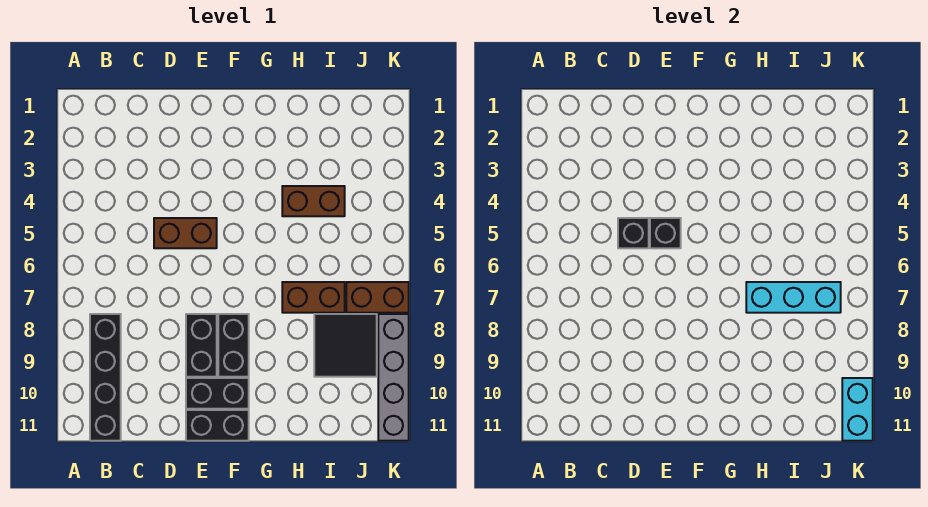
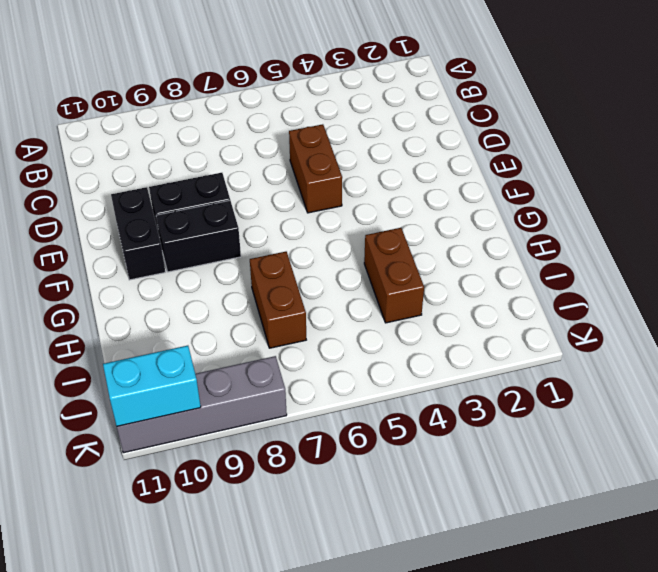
none -> black brick B8:B11 level 1
none -> black brick E11:F11 level 1
none -> black tile I8:J9 level 1

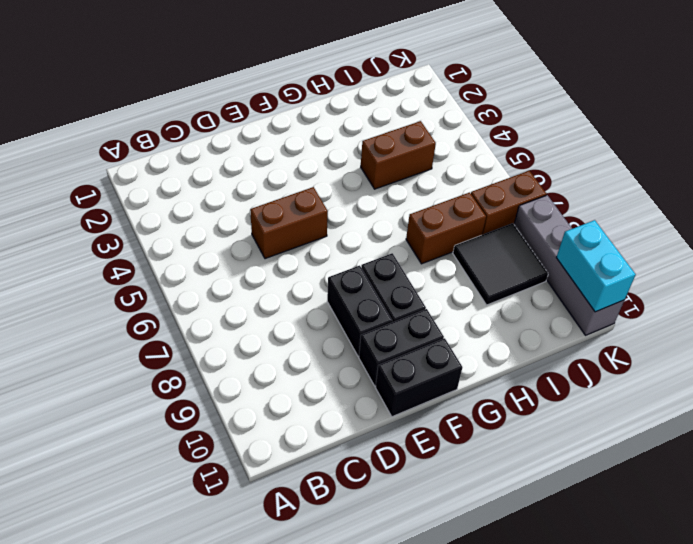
none -> black brick B8:B11 level 1
none -> black brick D5 level 2
none -> black brick E5 level 2

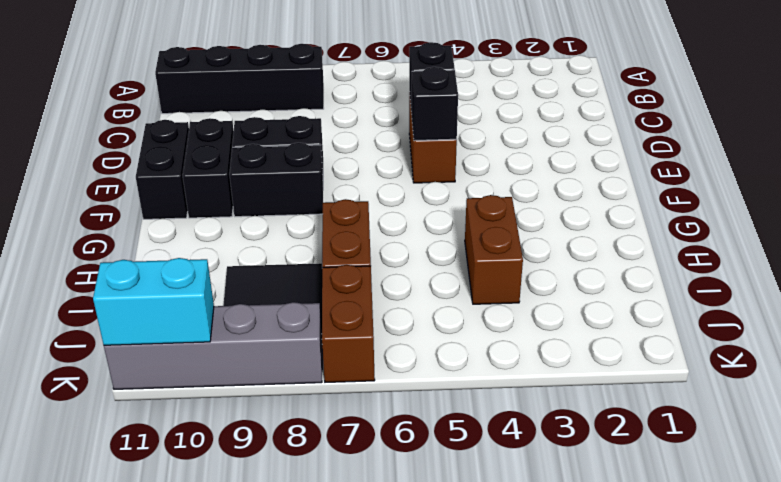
none -> cyan brick H7:J7 level 2

